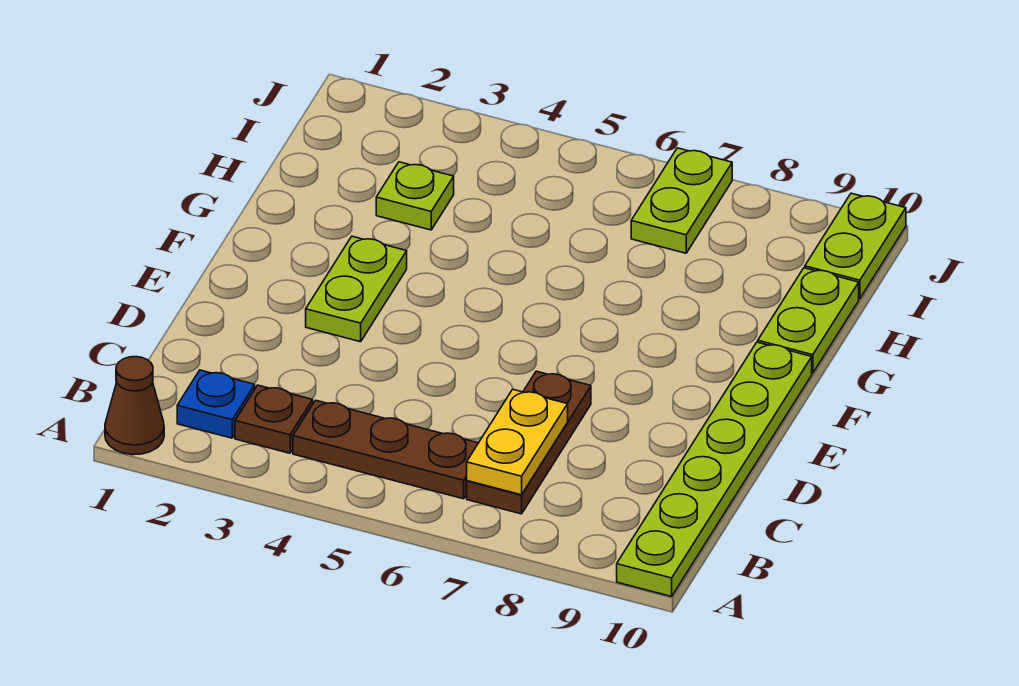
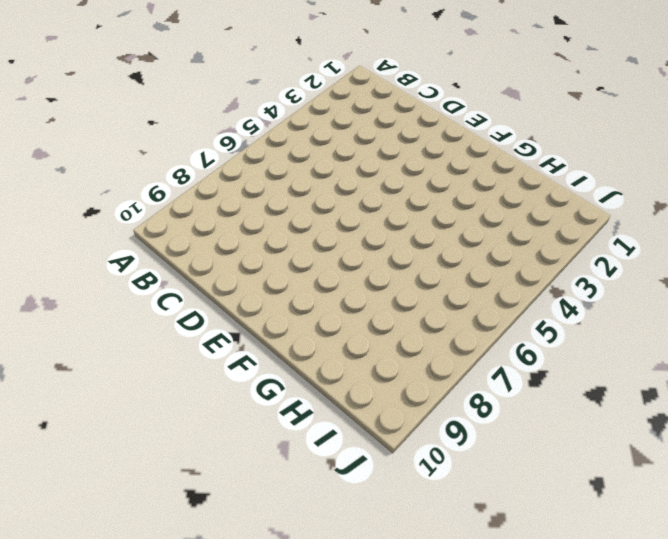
none -> brown cone A1 level 1
none -> lime plate A10:F10 level 1
none -> blue plate B2 level 1

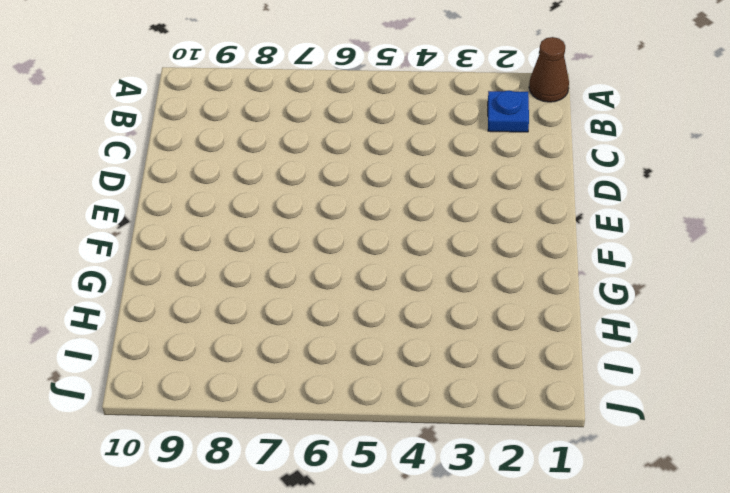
none -> lime plate A10:F10 level 1
none -> brown plate B3 level 1
none -> brown plate B4:B6 level 1

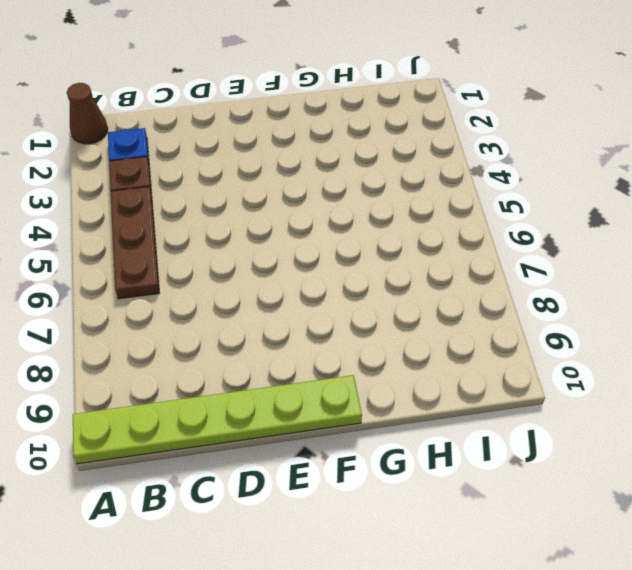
none -> brown plate B7:D7 level 1
none -> lime plate E3:F3 level 1
none -> lime plate G10:H10 level 1

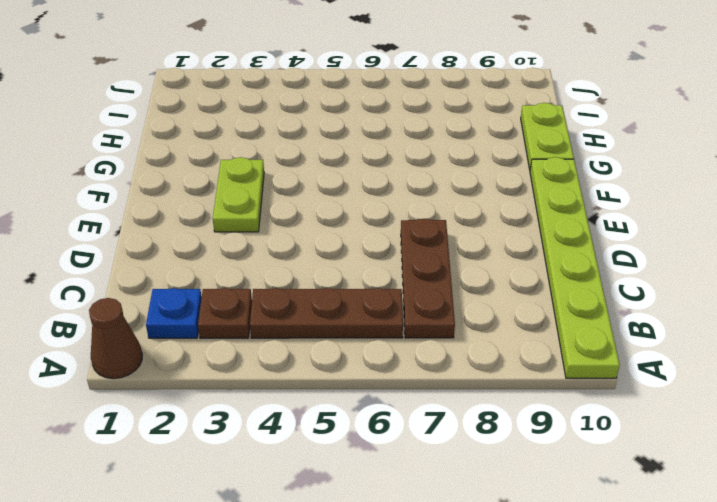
none -> lime plate H3 level 1
none -> lime plate I7:J7 level 1
none -> lime plate I10:J10 level 1

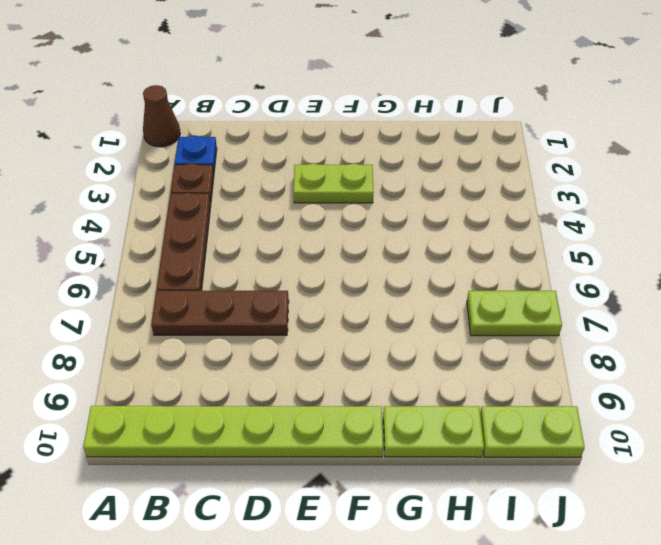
none -> lime plate H3 level 1
none -> yellow plate B7:C7 level 2

